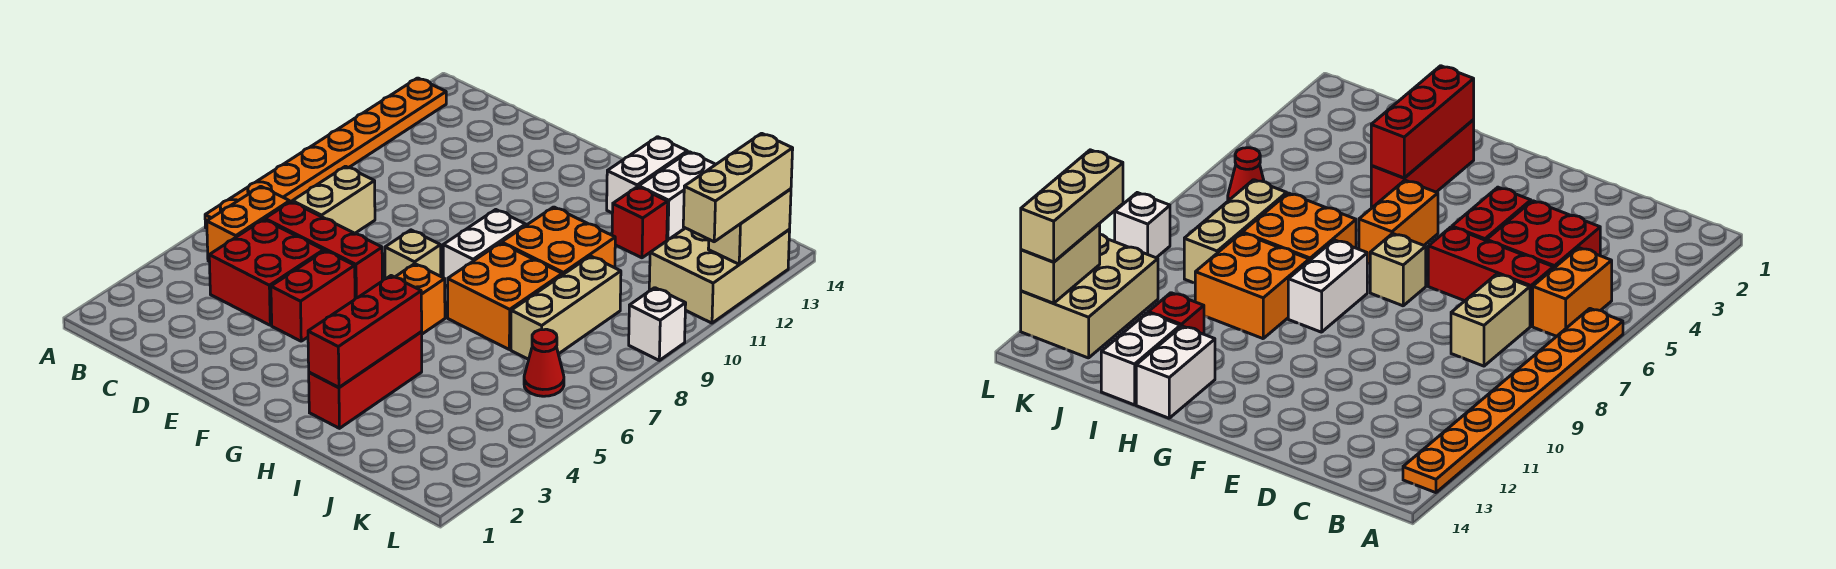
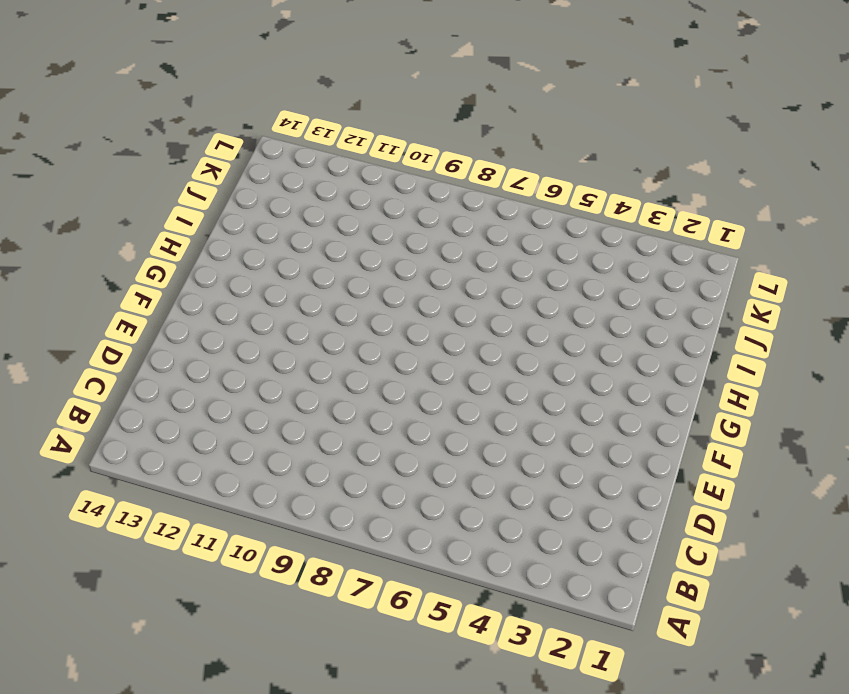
none -> orange plate A6:A13 level 1
none -> orange brick B5:B6 level 1
none -> red brick C4:D5 level 1

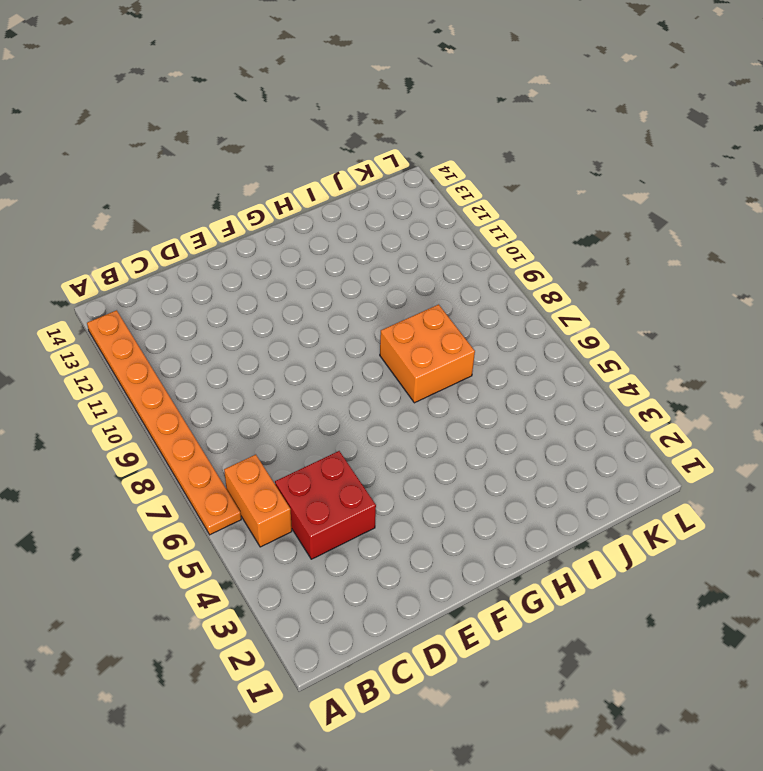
none -> red brick C6:E6 level 1
none -> tan brick C7:C8 level 1
none -> red brick E4:E5 level 1

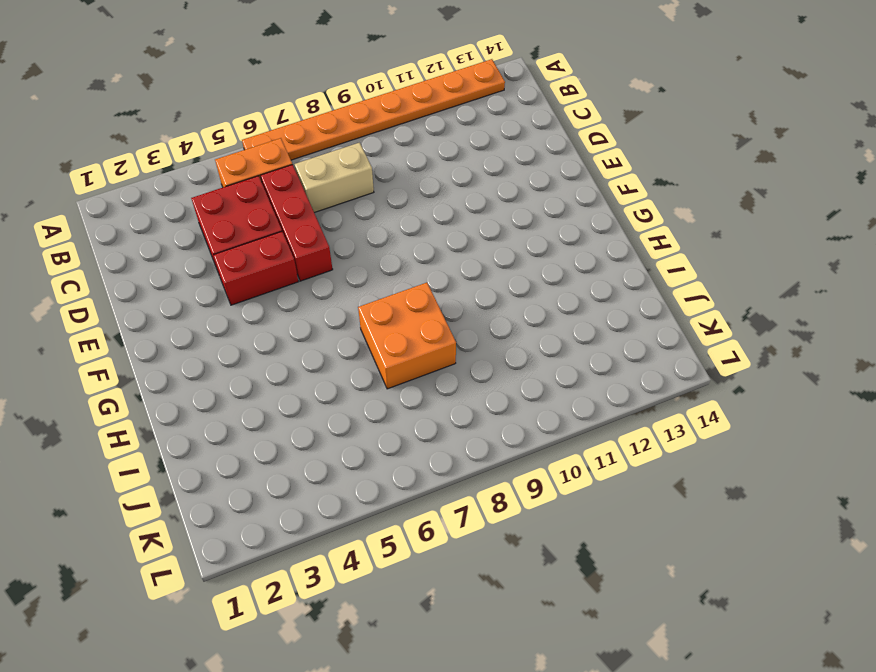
none -> tan brick F7 level 1
none -> orange brick G5:G6 level 1
none -> white brick G8:G9 level 1

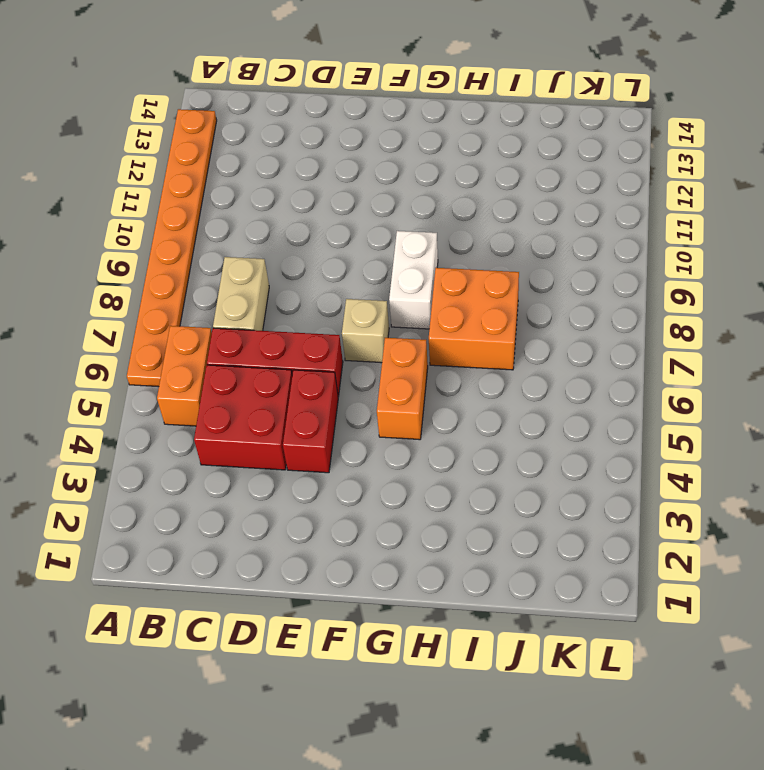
none -> red brick H2:H4 level 1
none -> orange brick H9:I10 level 1
none -> white brick H13:H14 level 1

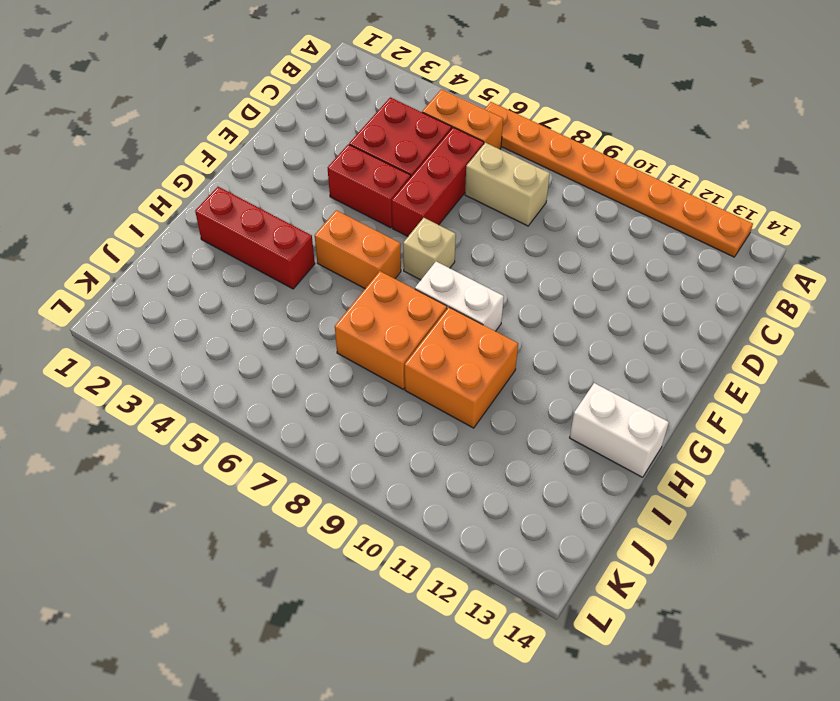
none -> red brick I12 level 1
none -> white brick I13:I14 level 1
none -> tan brick J7:J9 level 1

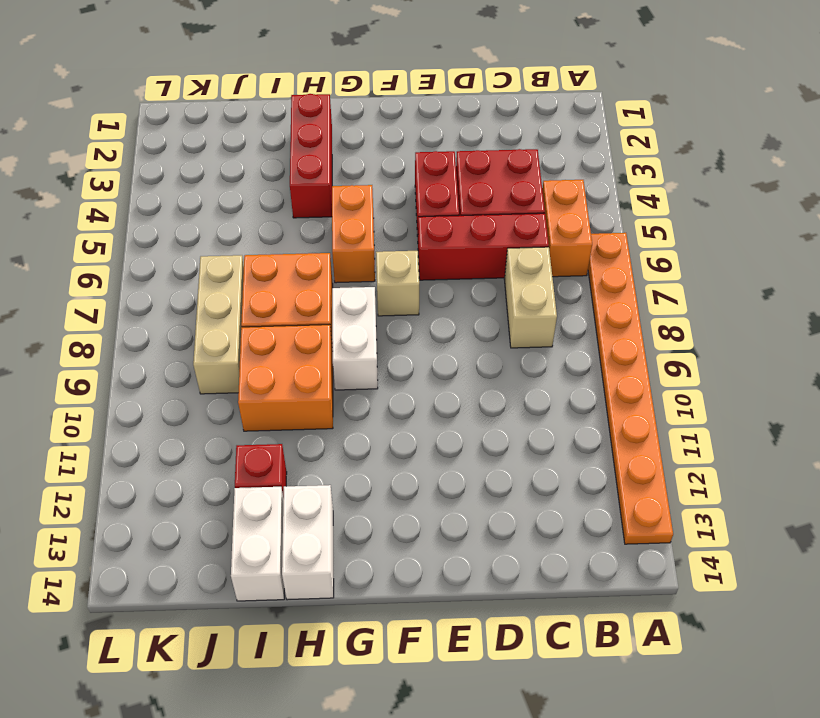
none -> red cone K6 level 1
none -> tan brick K11:L13 level 1
none -> white brick L9 level 1

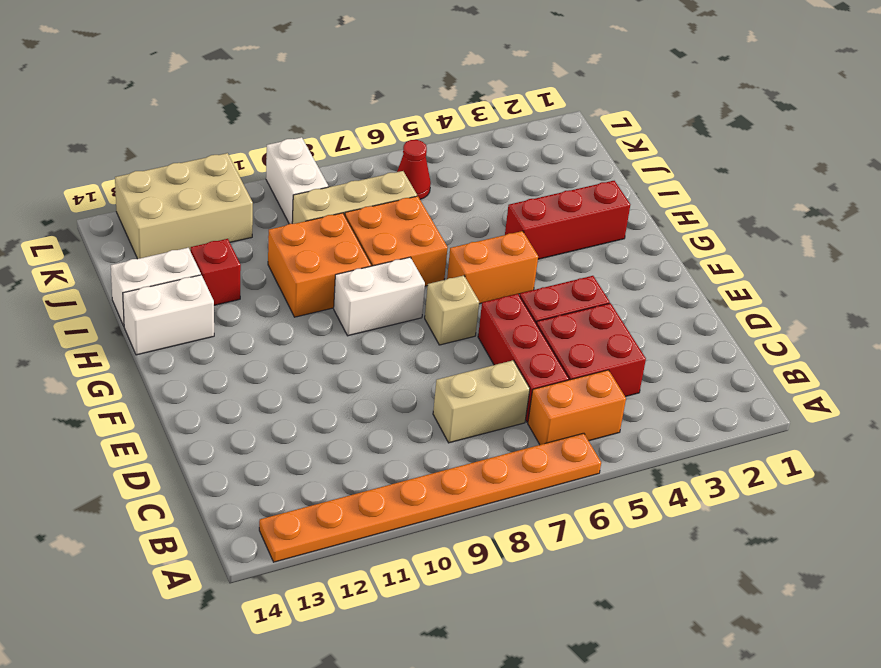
white brick K9:L9 level 1 -> white brick L9 level 1
none -> red brick H2:H4 level 2
none -> tan brick L12:L13 level 2
none -> tan brick L11:L13 level 3

